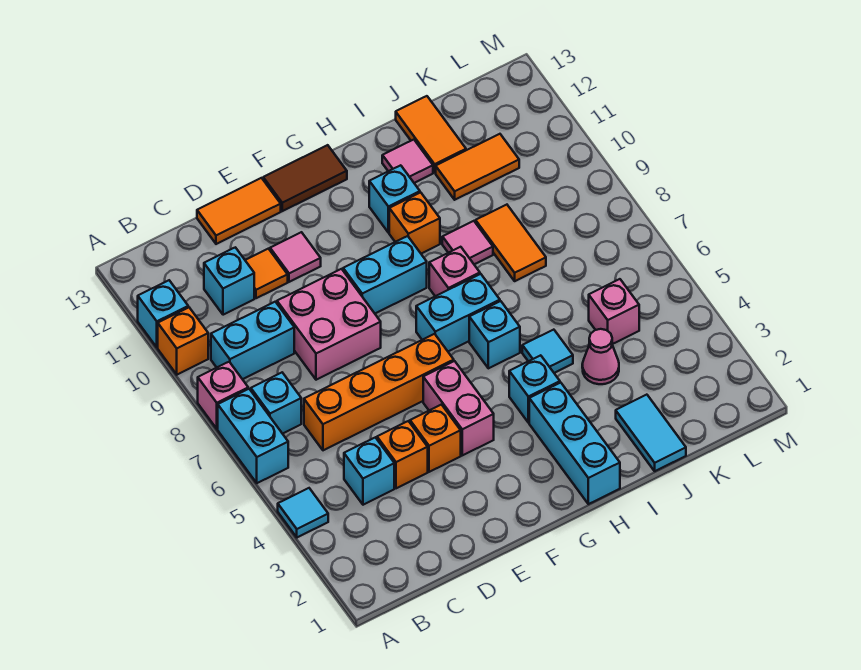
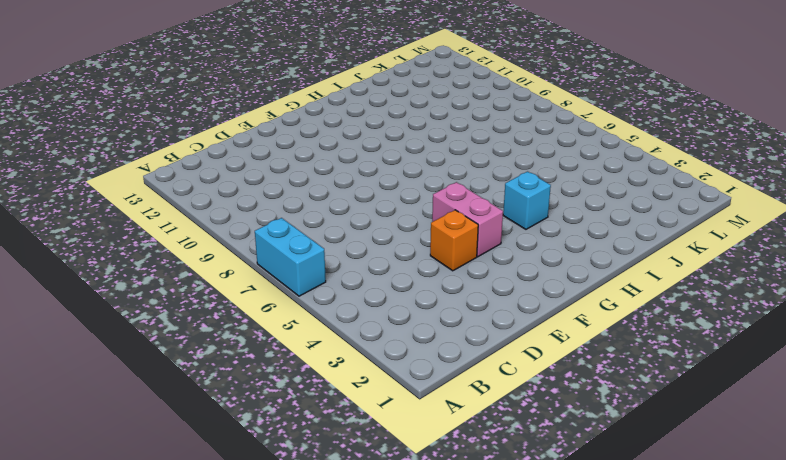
none -> cyan tile A4 level 1
none -> pink brick A8 level 1
none -> orange brick A10 level 1
none -> cyan brick A11 level 1

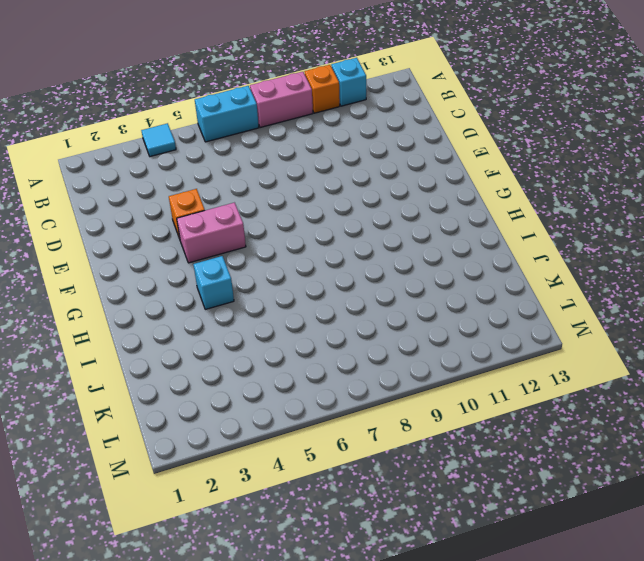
pink brick A8:A9 level 1 -> pink brick A8 level 1
none -> cyan brick B7 level 1
none -> cyan brick B9:C9 level 1
none -> cyan brick C4 level 1
none -> orange brick C6:F6 level 1

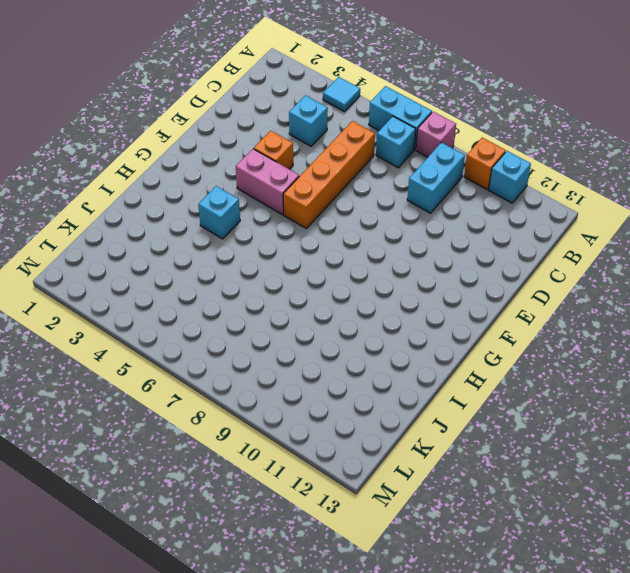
none -> cyan brick C11 level 1
none -> orange brick D4 level 1
none -> pink brick D8:E9 level 1
none -> orange tile D11 level 1

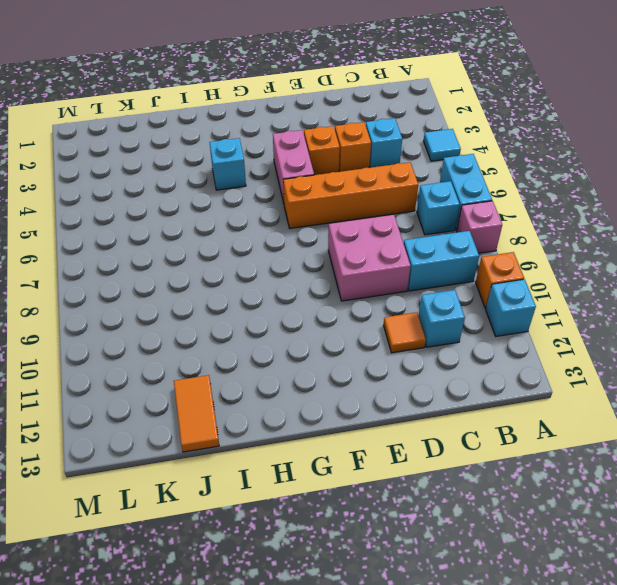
none -> orange tile D13:E13 level 1
none -> pink tile E11 level 1
none -> cyan brick F9:G9 level 1
none -> brown tile F13:G13 level 1

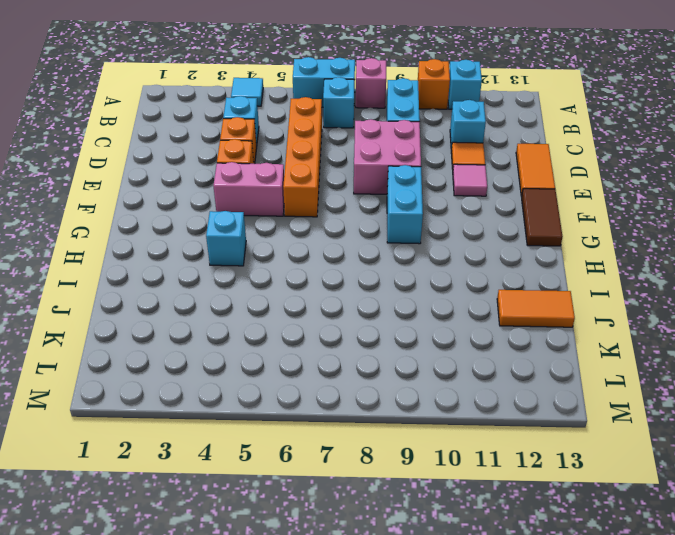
none -> cyan brick G7:H7 level 1
none -> cyan brick H1:H3 level 1
none -> cyan brick H6 level 1
none -> pink brick H8 level 1

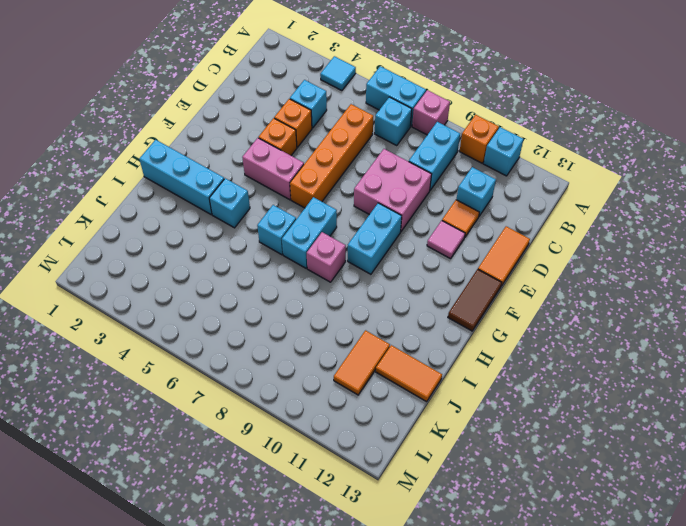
none -> orange brick H10 level 1
none -> cyan brick H11 level 1
none -> cyan tile I5 level 1
none -> pink tile I9 level 1

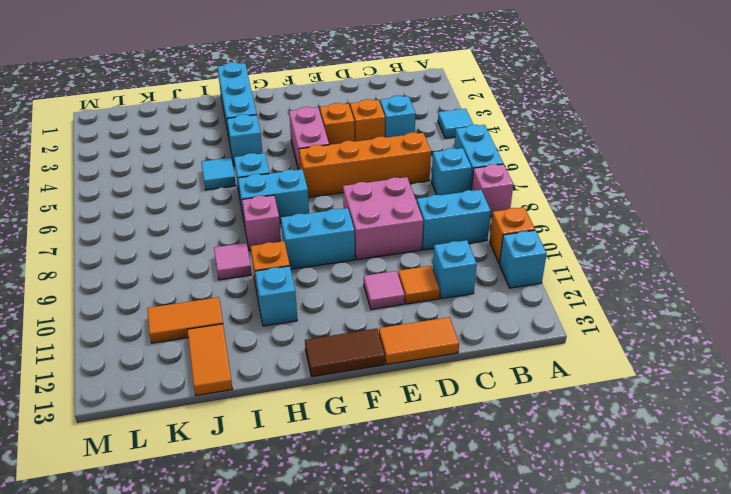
none -> pink tile I12 level 1
none -> cyan tile J1:J2 level 1
none -> pink cone J4 level 1
none -> orange tile J8:J9 level 1

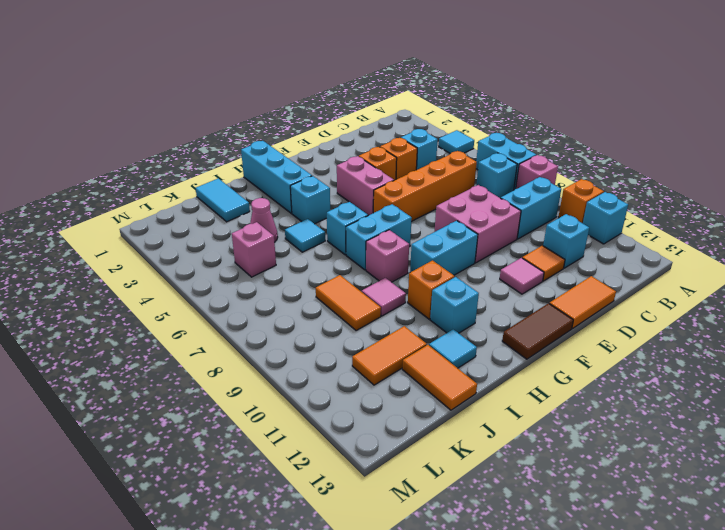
cyan tile I12 level 1 -> pink tile I12 level 1

